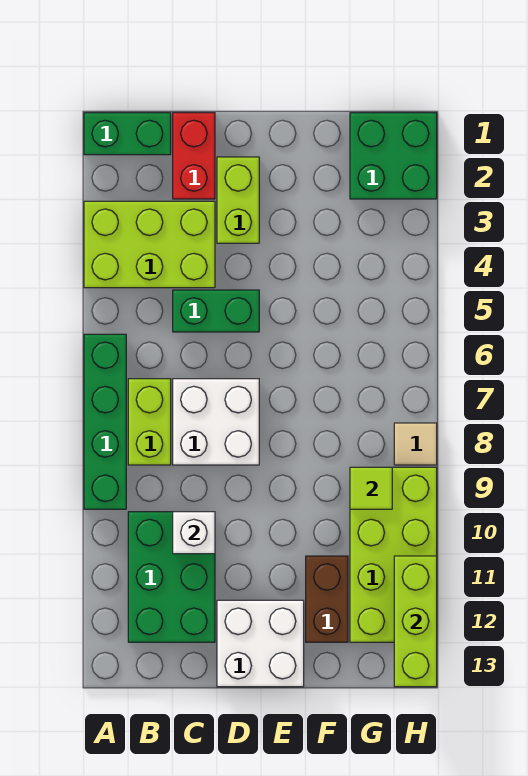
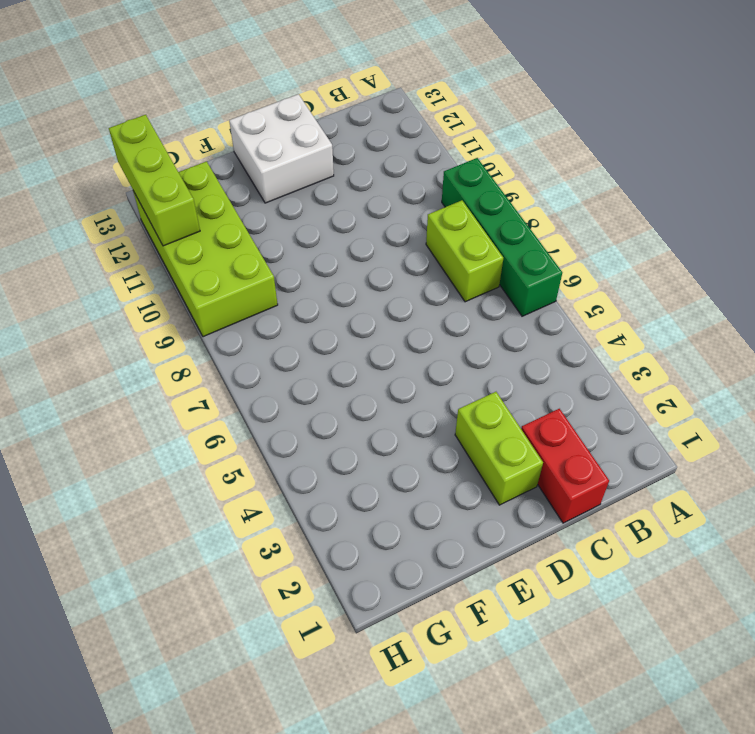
none -> green brick A1:B1 level 1
none -> lime brick A3:C4 level 1
none -> green brick B10:C12 level 1

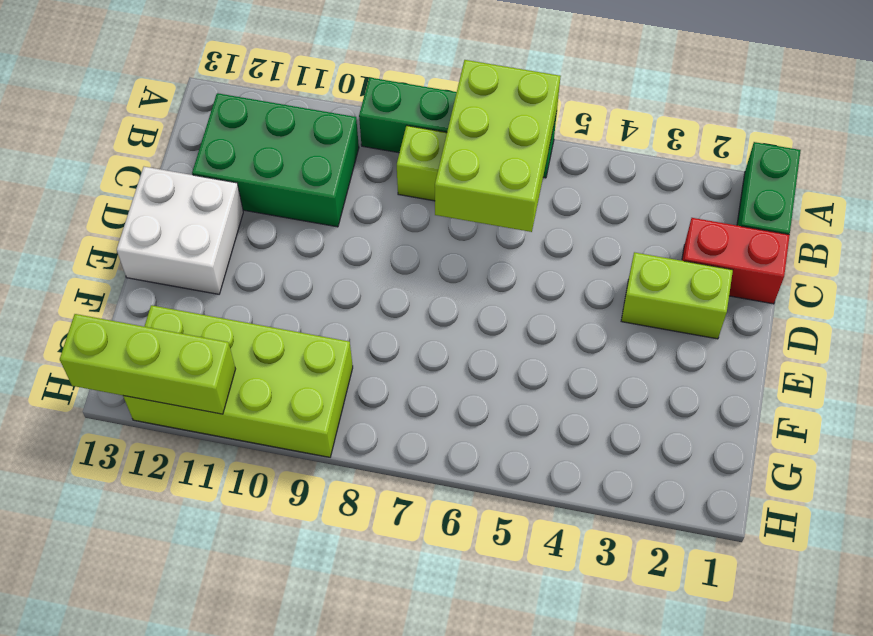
lime brick A6:C7 level 2 -> lime brick A3:C4 level 1
none -> green brick C5:D5 level 1
none -> white brick C7:D8 level 1
none -> brown brick F11:F12 level 1

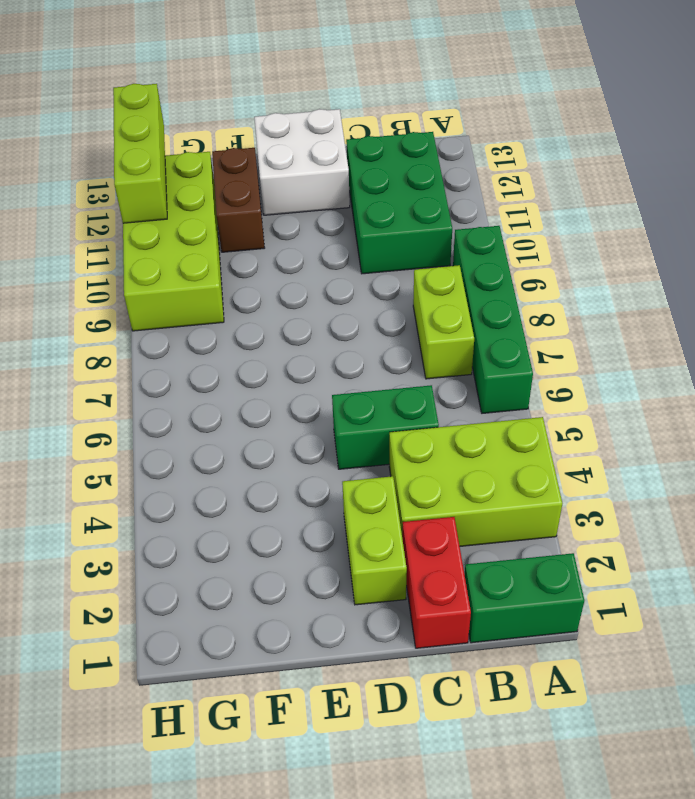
none -> white brick C7:D8 level 1
none -> green brick G1:H2 level 1
none -> tan tile H8 level 1

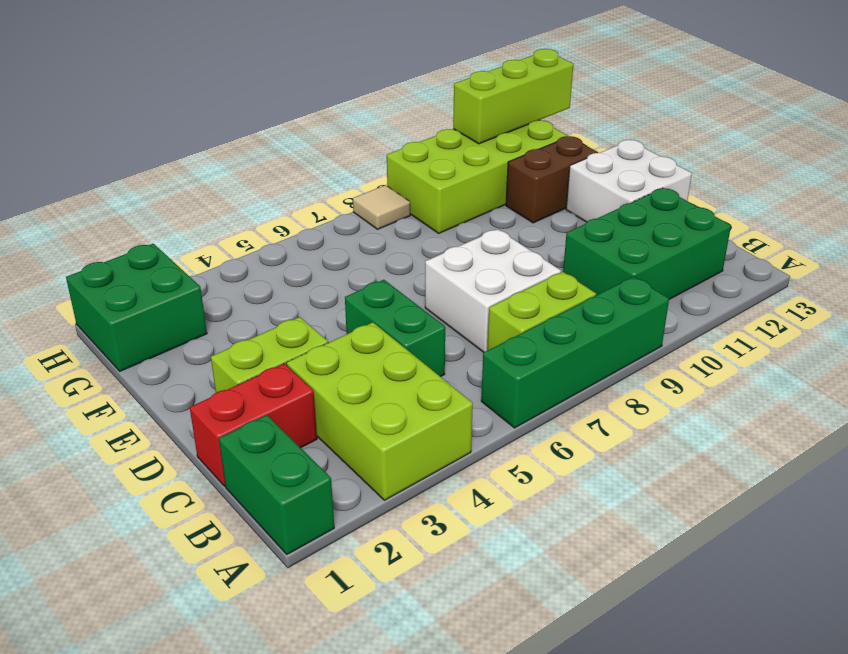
none -> white brick C10 level 2
none -> lime tile G9 level 2

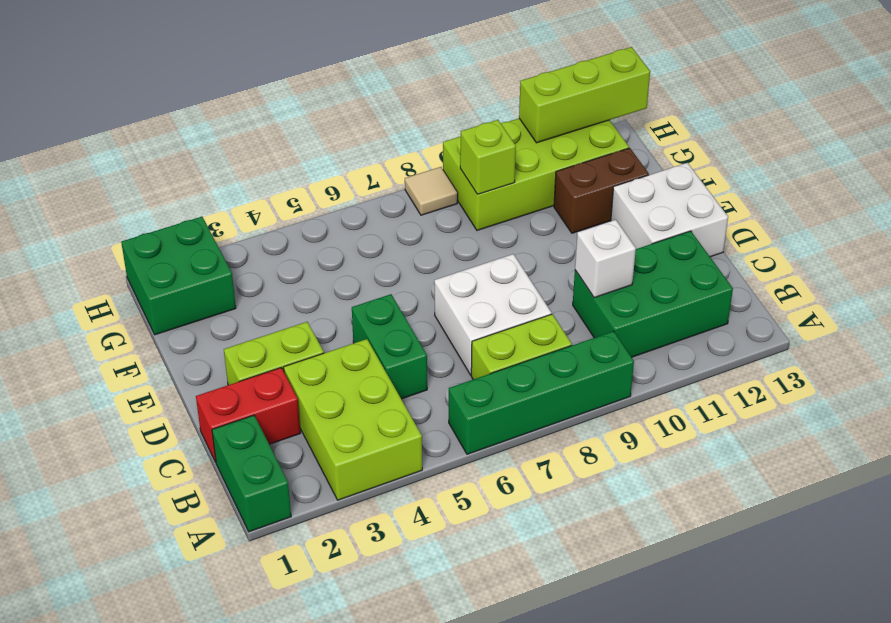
lime brick G9 level 2 -> lime tile G9 level 2

